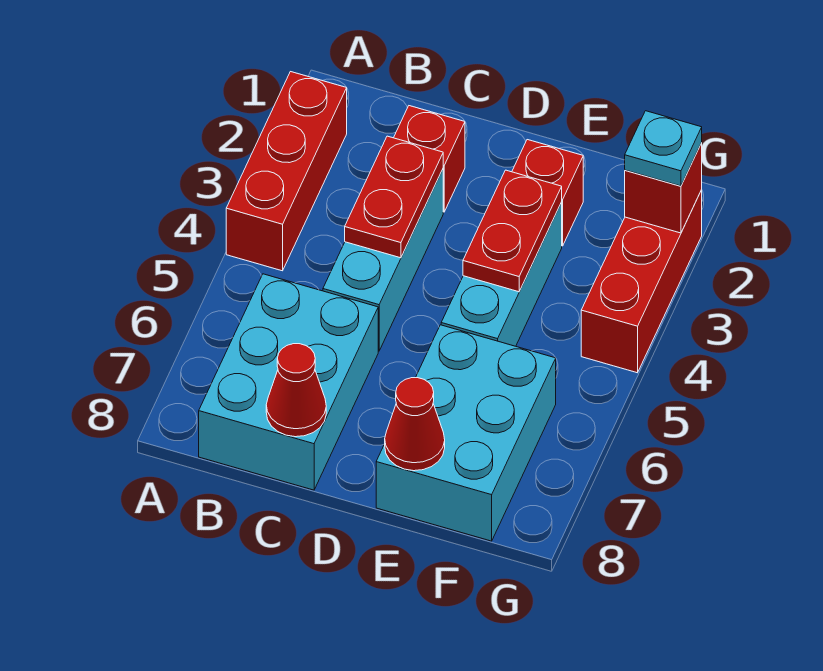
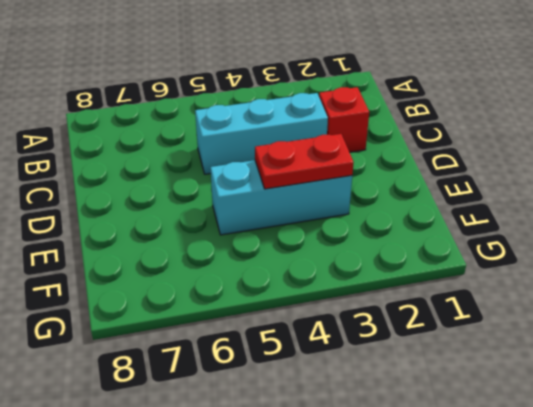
none -> red brick A2:A4 level 1
none -> cyan brick B6:C8 level 1
none -> red brick E2 level 1

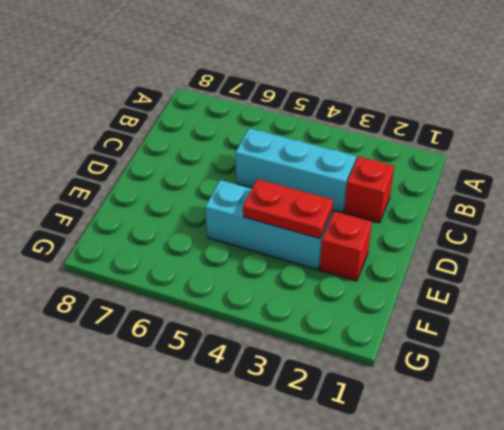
none -> red brick A2:A4 level 1
none -> cyan brick B6:C8 level 1
none -> cyan brick E6:F8 level 1

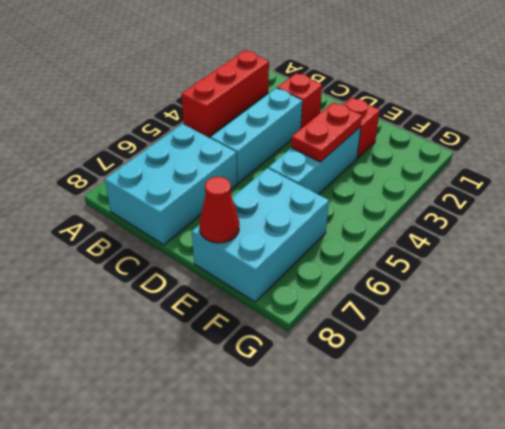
none -> red brick G2:G4 level 1
none -> red plate C3:C4 level 2
none -> red cone C8 level 2

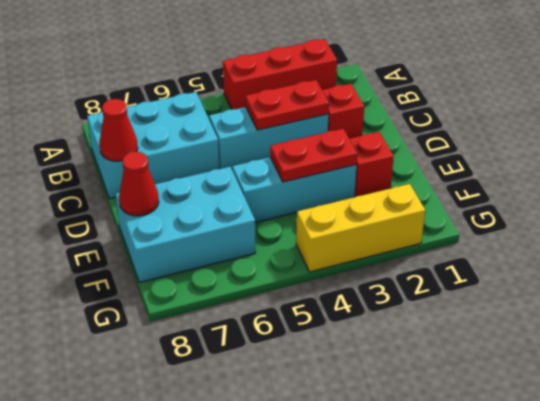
yellow brick G2:G4 level 1 -> red brick G2:G4 level 1
none -> red brick G2 level 2
none -> cyan plate G2 level 3

